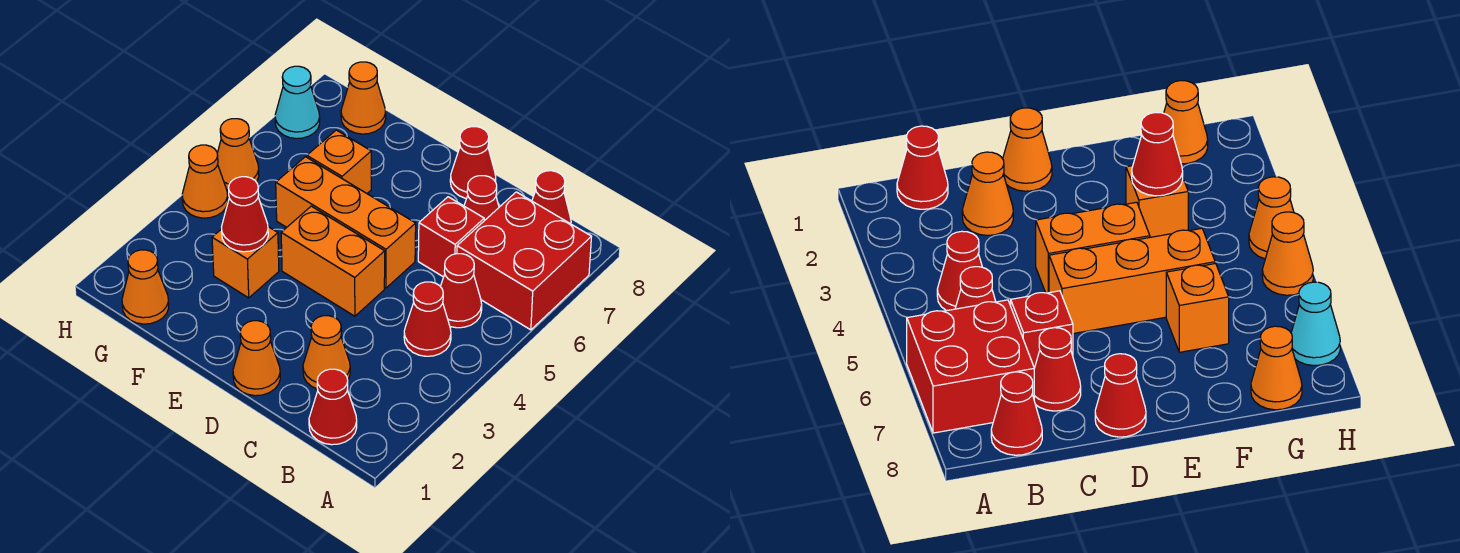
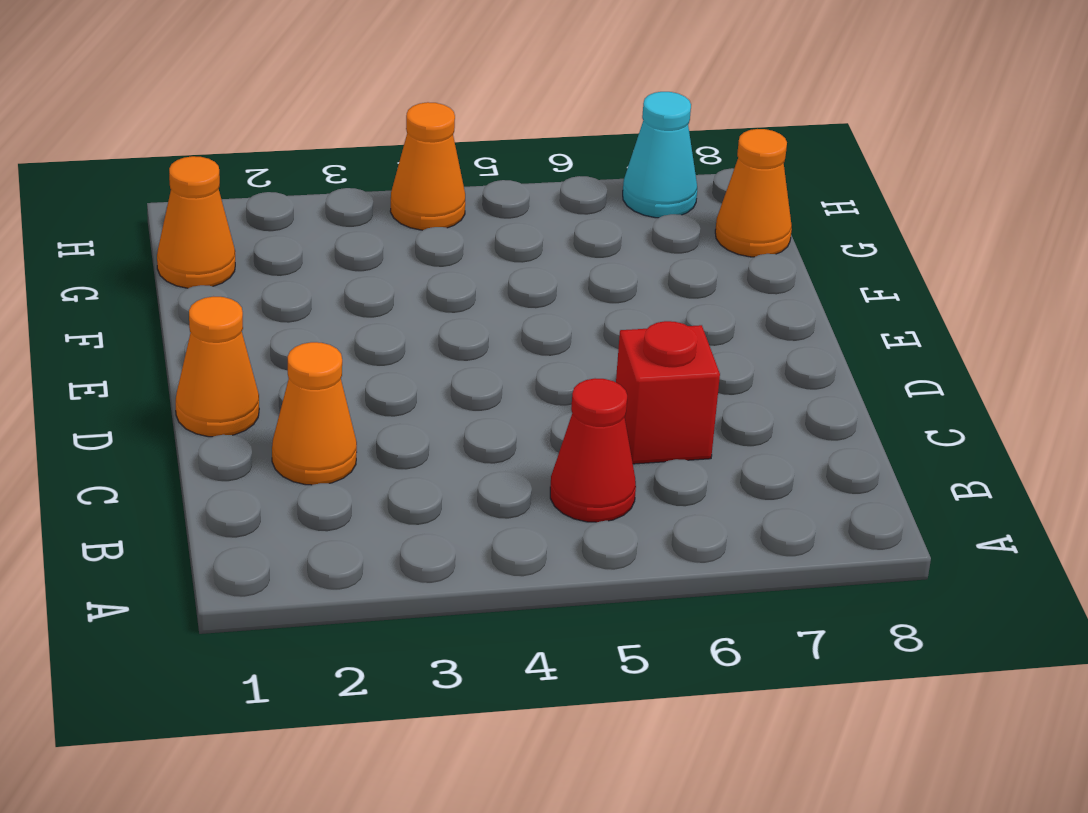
none -> red brick A6:B7 level 1
none -> red cone B1 level 1
none -> red cone B4 level 1

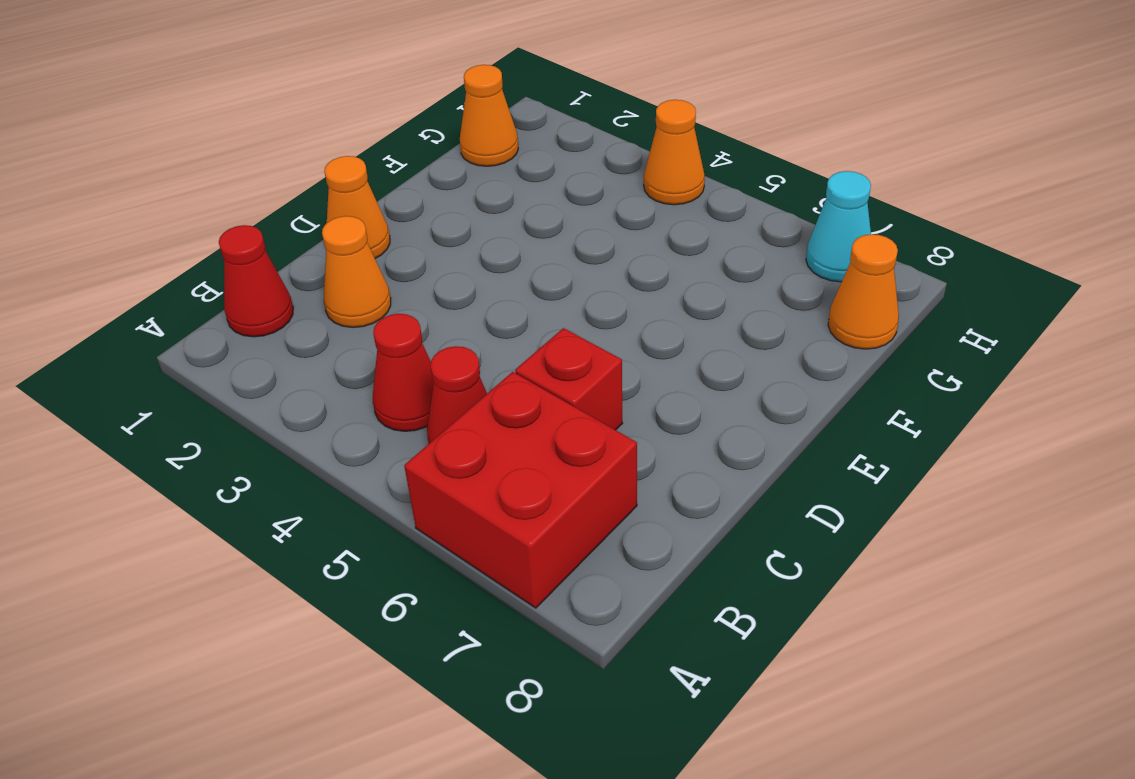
none -> red cone B8 level 1
none -> red cone C7 level 1
none -> orange brick D4:E4 level 1

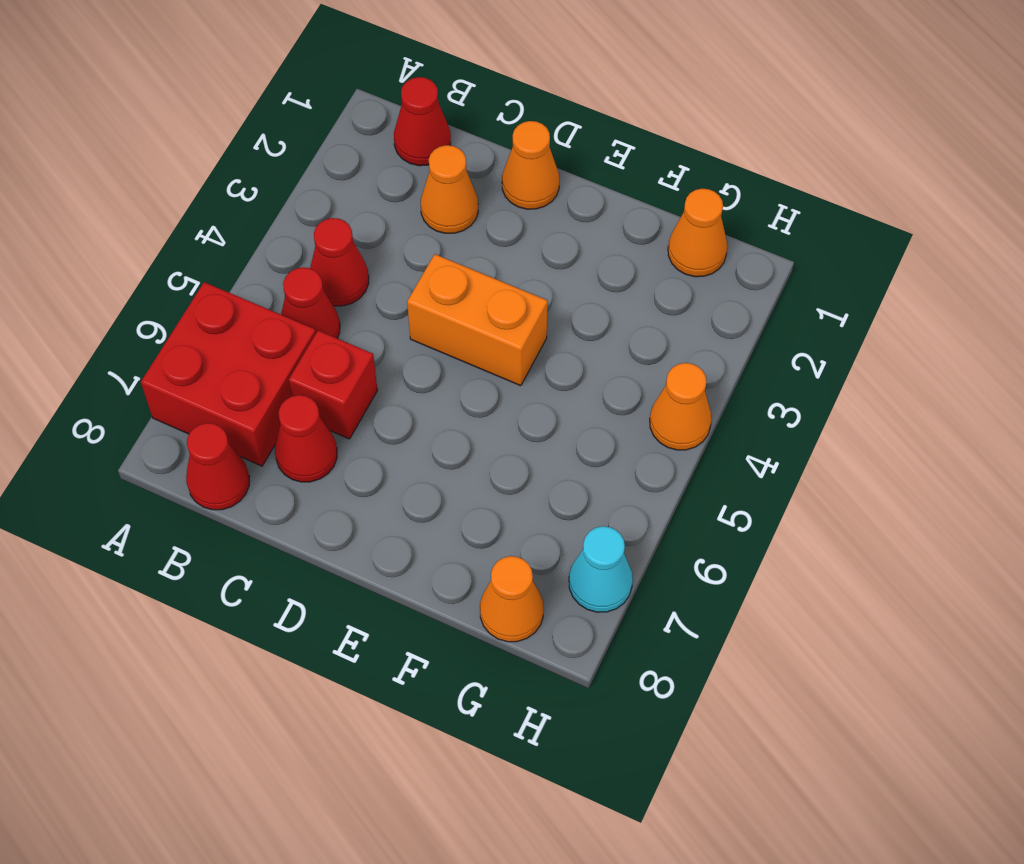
none -> orange brick D5:F5 level 1
none -> red cone D8 level 1
none -> orange brick F3 level 1

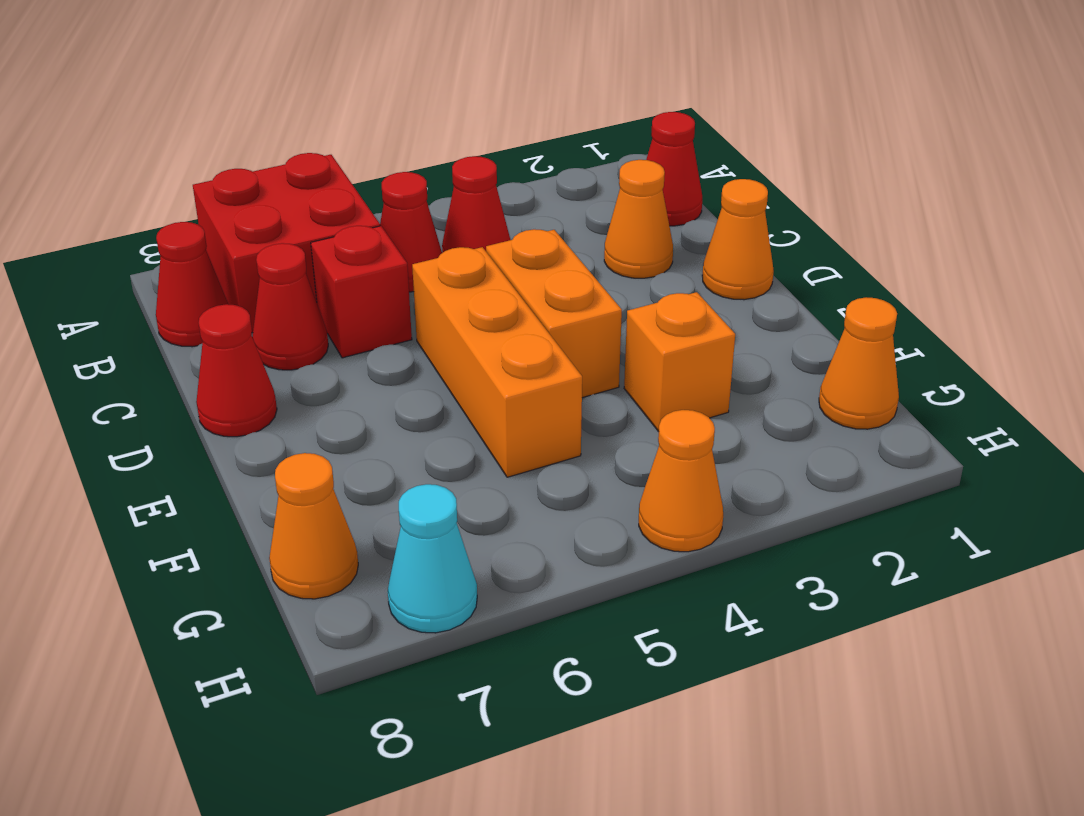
none -> orange brick F6 level 1
none -> orange cone H5 level 1
none -> red cone F3 level 2

